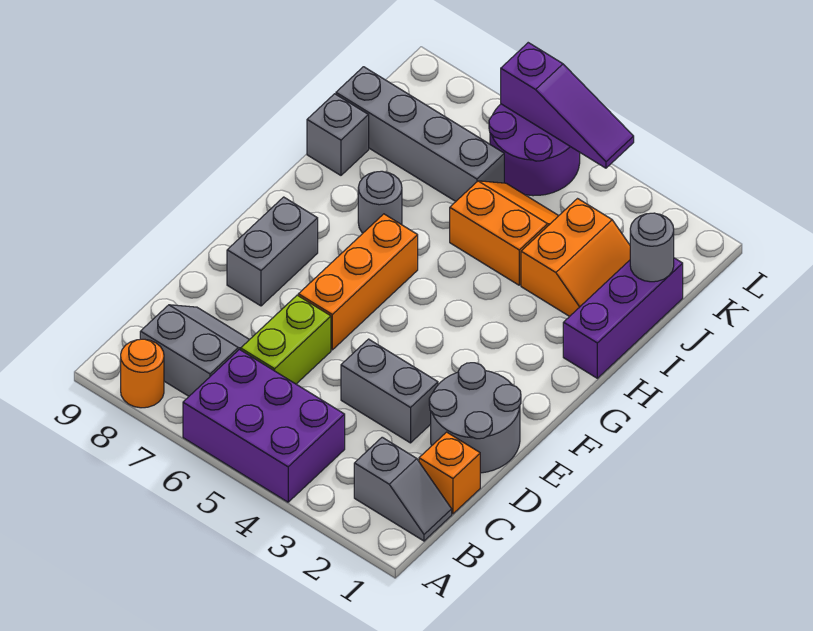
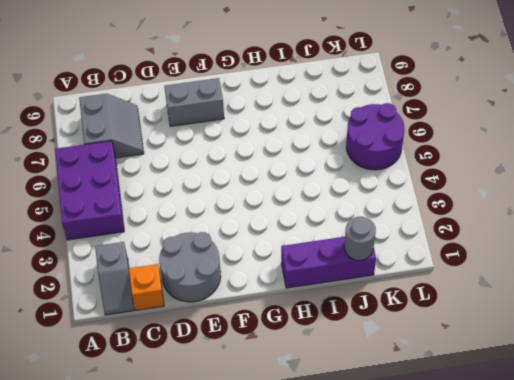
none -> orange round brick A8 level 1
none -> lime brick C6:D6 level 1
none -> grey brick D3:D4 level 1

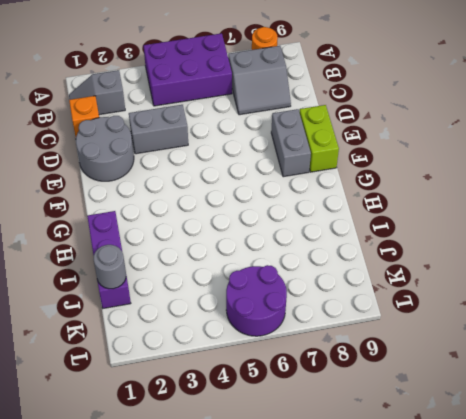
lime brick E9:F9 level 1 -> lime brick C6:D6 level 1
none -> orange brick E6:G6 level 1
none -> grey round brick H7 level 1
none -> orange slope I2:J3 level 1 top 3

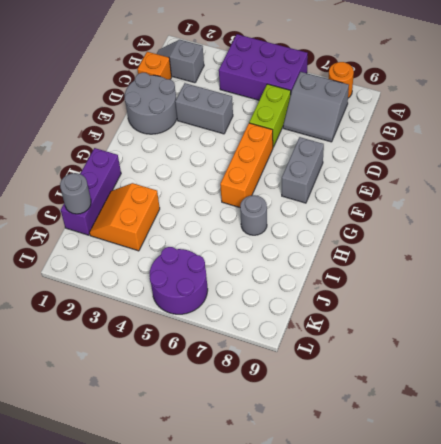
none -> orange slope I4:J5 level 1 top I
none -> grey brick I9 level 1
none -> grey brick J6:J9 level 1

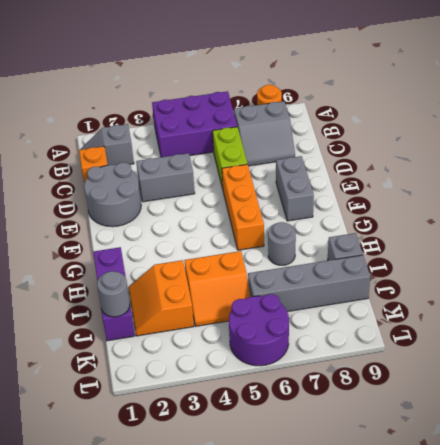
none -> purple slope L4:L6 level 2 top 6

